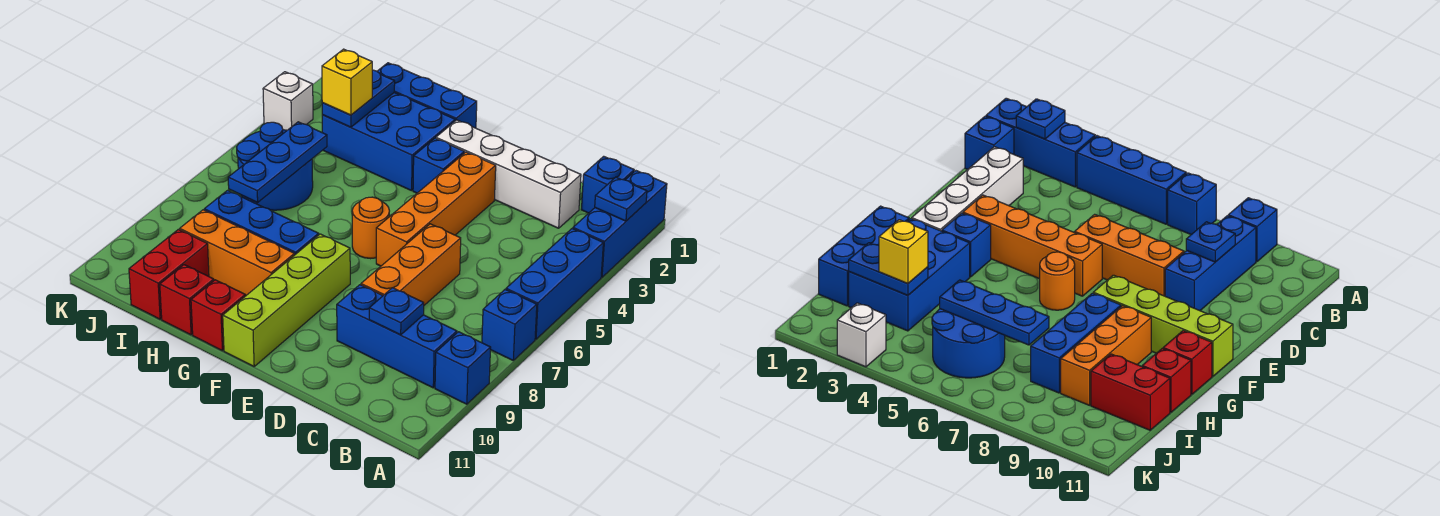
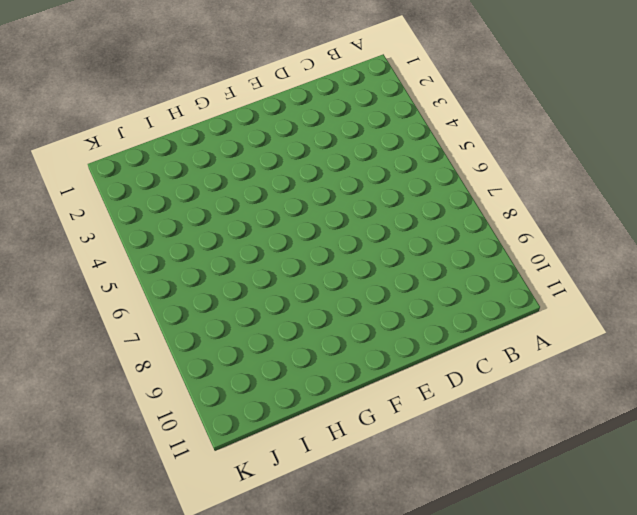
none -> blue brick A1:A3 level 1
none -> blue brick A4:A6 level 1
none -> blue brick A7 level 1

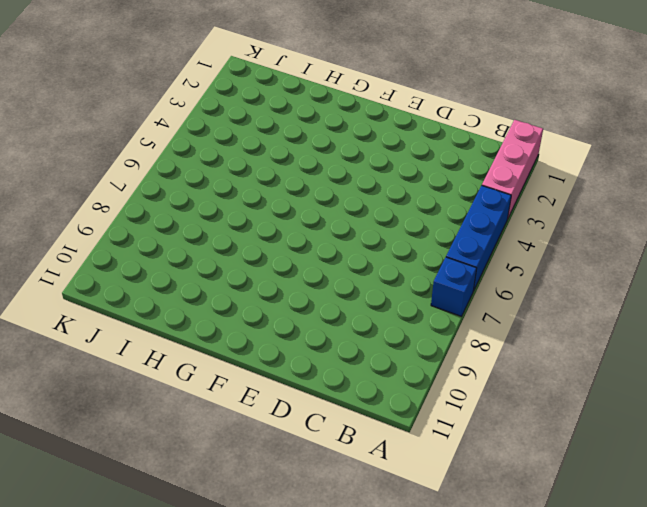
pink brick A1:A3 level 1 -> blue brick A1:A3 level 1
none -> blue brick A9 level 1
none -> blue brick B1 level 1
none -> blue brick B9:D9 level 1

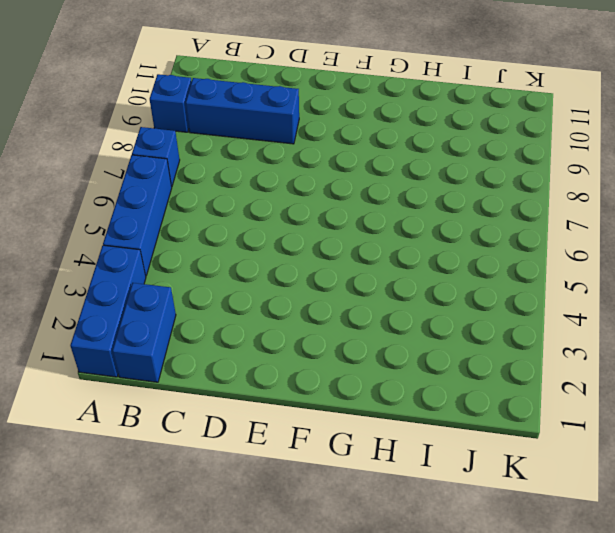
blue brick B1:B2 level 1 -> blue brick B1 level 1
none -> white brick C2:F2 level 1
none -> orange brick D6:D8 level 1
none -> orange brick E3:E6 level 1

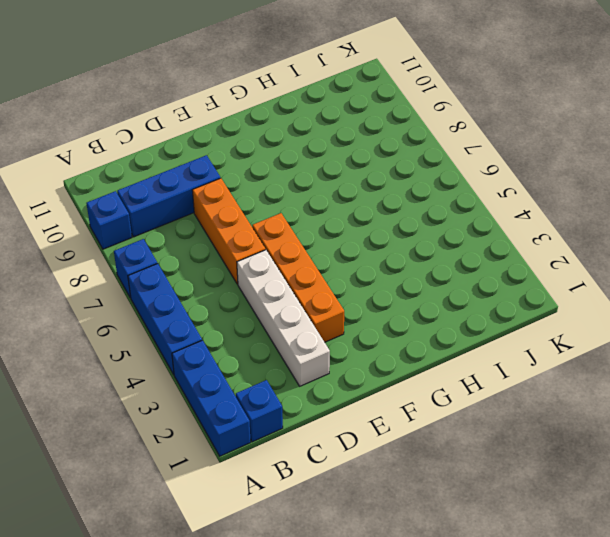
white brick D2:D5 level 1 -> white brick C2:F2 level 1
none -> blue brick F3 level 1
none -> orange round brick F6 level 1
none -> lime brick F8:F11 level 1

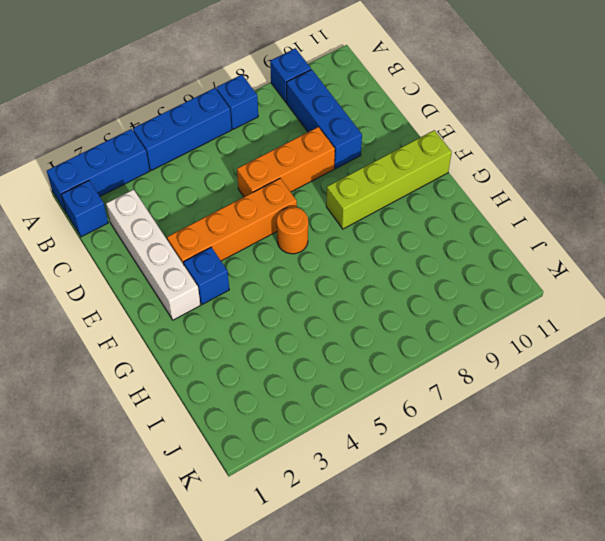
none -> blue brick G1:I1 level 1
none -> blue brick G2:I3 level 1
none -> blue brick G8:I8 level 1

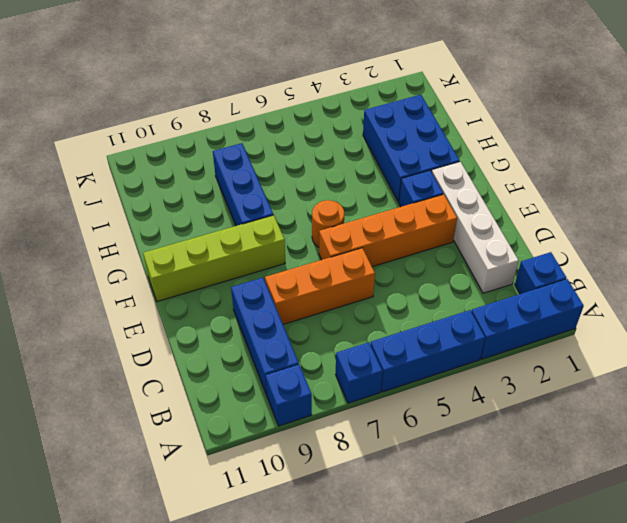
none -> blue brick G1:I1 level 1
none -> orange brick G9:I9 level 1
none -> red brick G11 level 1

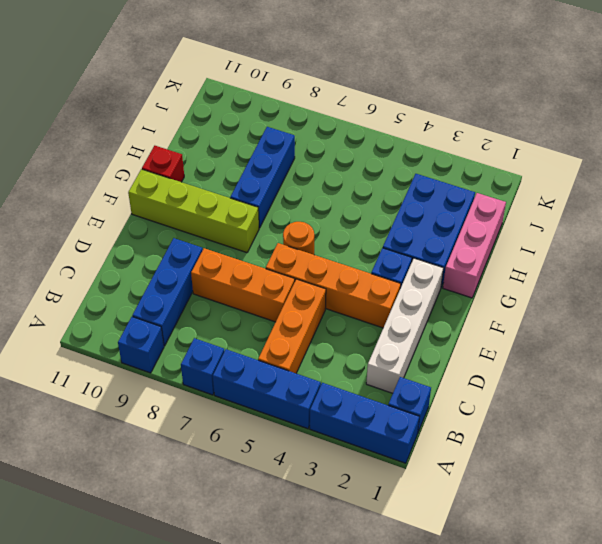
orange brick B5:D5 level 1 -> orange brick G9:I9 level 1
pink brick G1:I1 level 1 -> blue brick G1:I1 level 1
none -> red brick H11 level 1
none -> blue round brick I5:J6 level 1
none -> red brick I10:I11 level 1

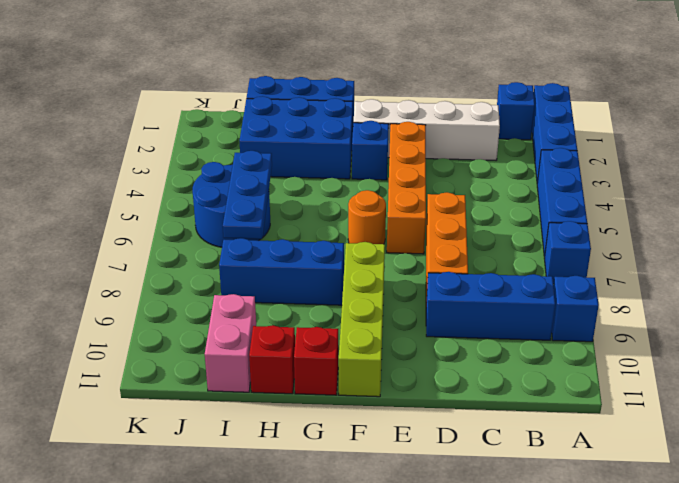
pink brick I10:I11 level 1 -> red brick I10:I11 level 1
none -> orange brick G9:I9 level 1
none -> white brick K3 level 1
none -> blue plate A2 level 2

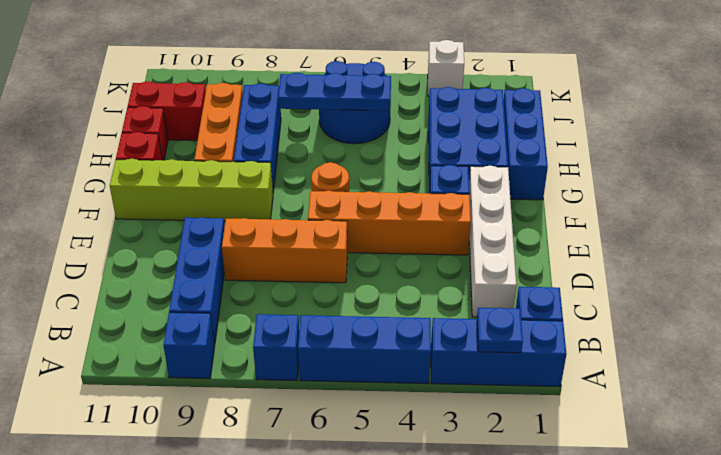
none -> blue plate C9 level 2
none -> blue plate I2:I3 level 2
none -> yellow brick I3 level 3

